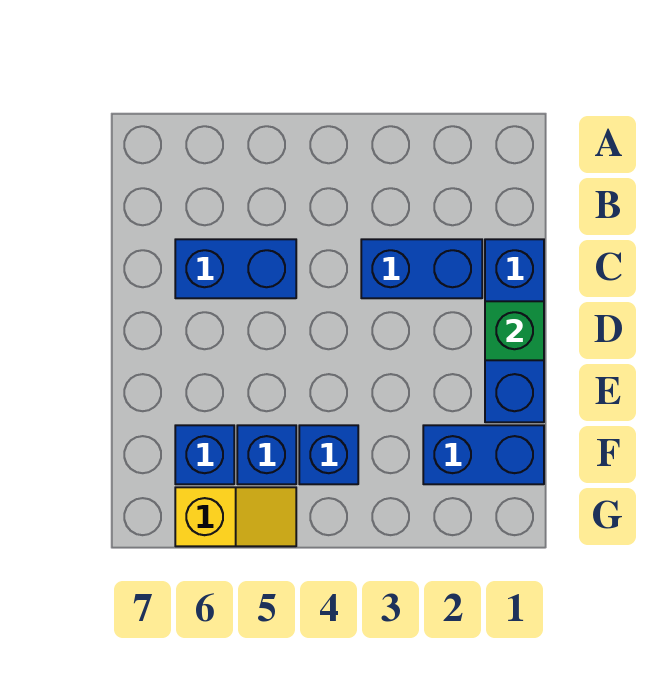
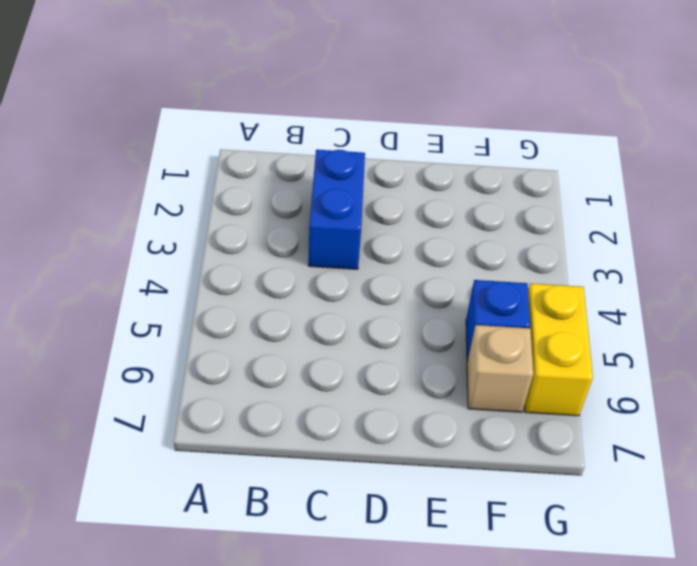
tan brick F6 level 1 -> blue brick F6 level 1
yellow brick G5:G6 level 1 -> yellow slope G5:G6 level 1 top 6
none -> blue brick C1:E1 level 1
none -> blue brick C5:C6 level 1

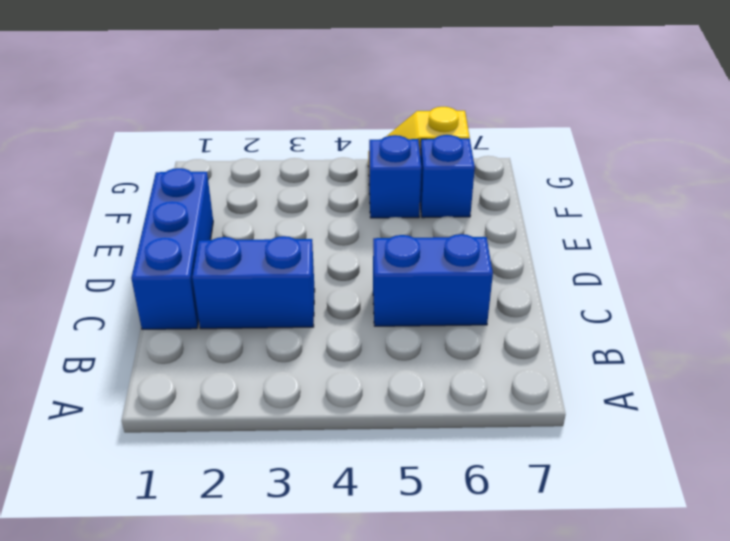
none -> blue brick F1:F2 level 1
none -> blue brick F4 level 1

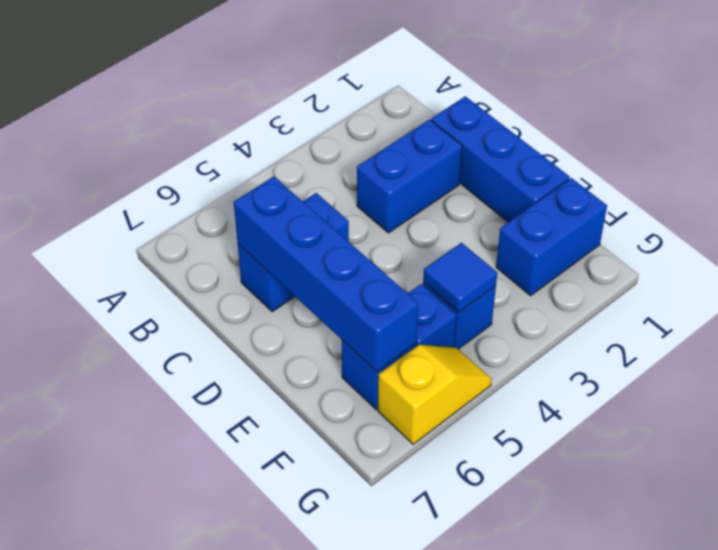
blue brick C6:F6 level 2 -> none
blue tile F4 level 2 -> none
none -> green brick D1 level 2

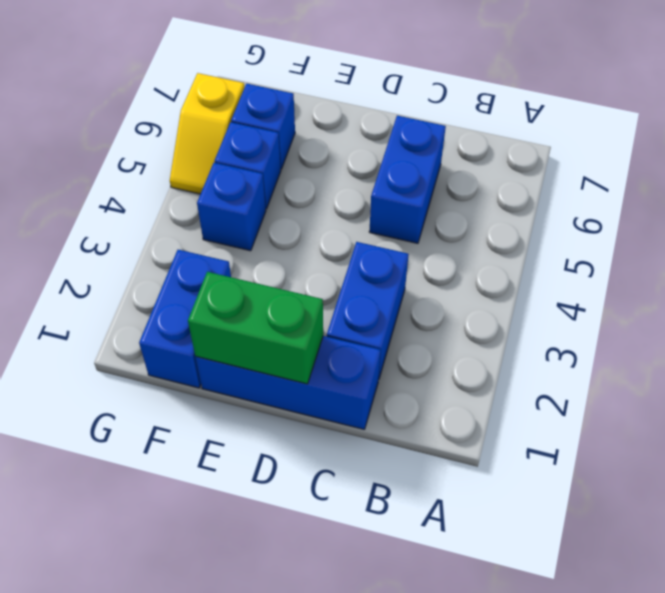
green brick D1:E1 level 2 -> green brick D1 level 2

